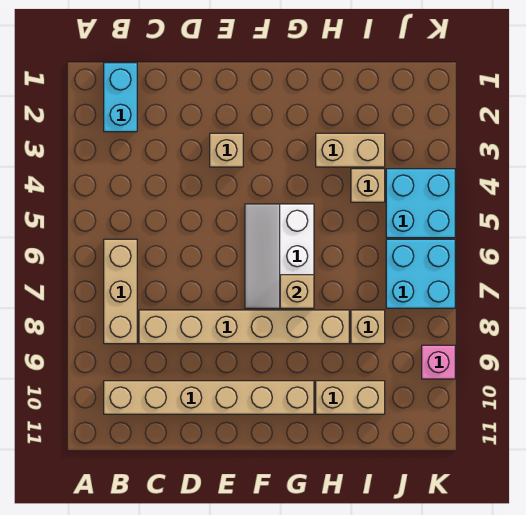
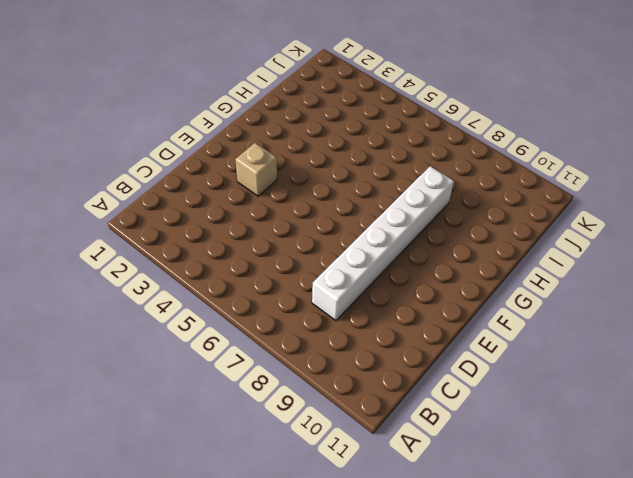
white brick C8:H8 level 1 -> tan brick C8:H8 level 1
none -> cyan brick B1:B2 level 1
none -> tan brick B6:B8 level 1
none -> tan brick B10:G10 level 1

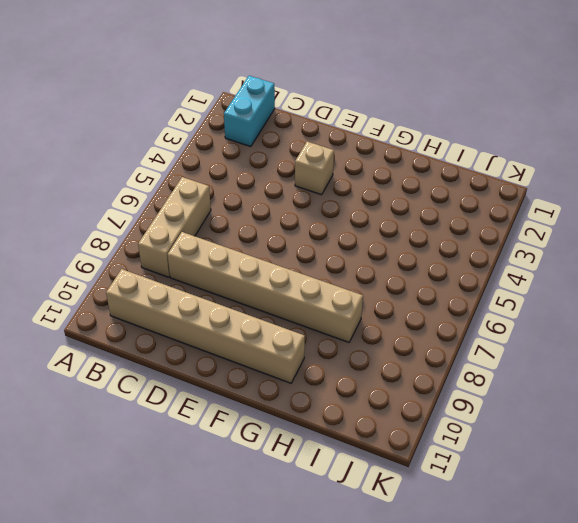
none -> white slope F5:G7 level 1 top G
none -> tan brick H3:I3 level 1
none -> tan brick H10:I10 level 1

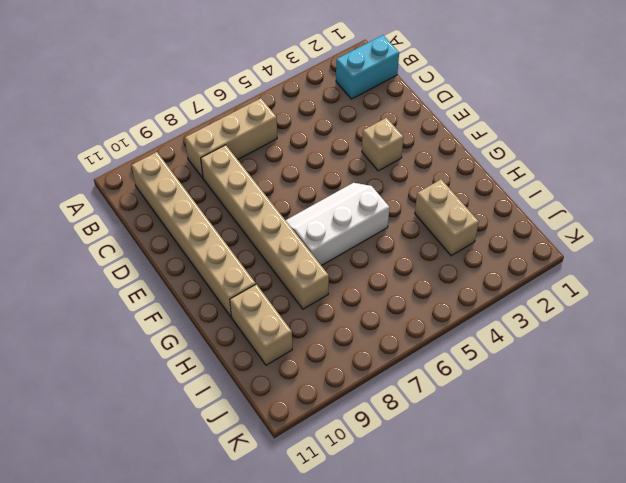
none -> tan brick I4 level 1
none -> tan brick I8 level 1
none -> cyan brick J4:K5 level 1

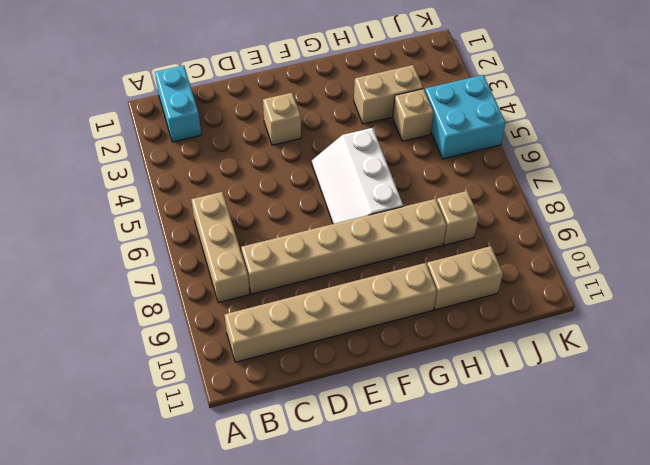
none -> cyan brick J6:K7 level 1
none -> pink brick K9 level 1
none -> tan brick G7 level 2

